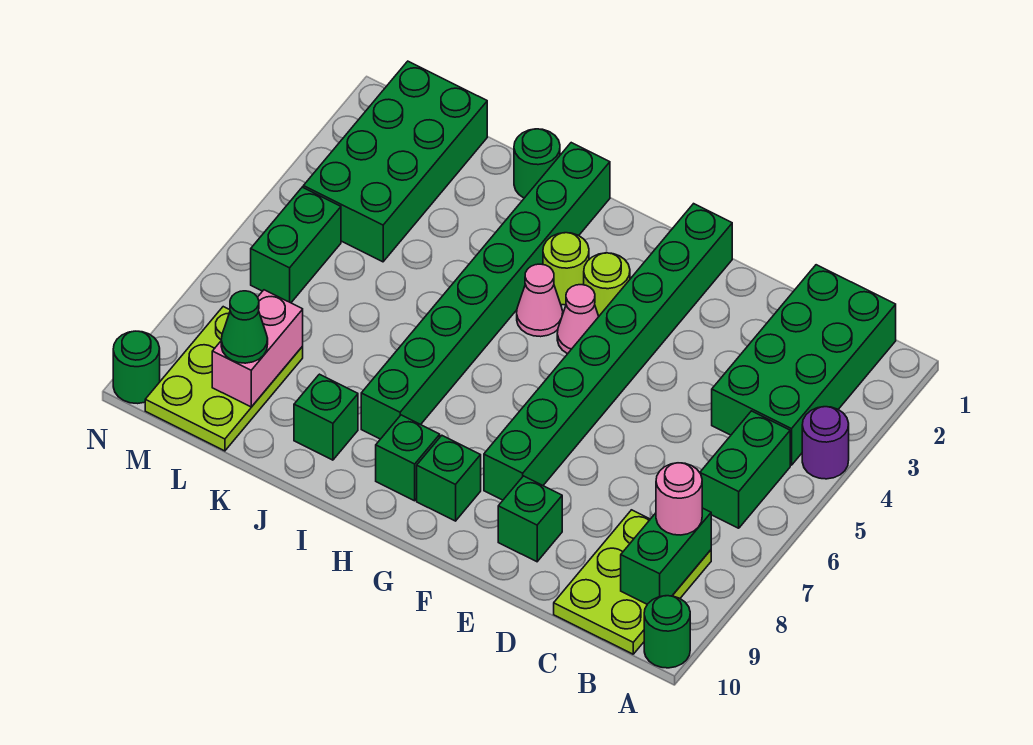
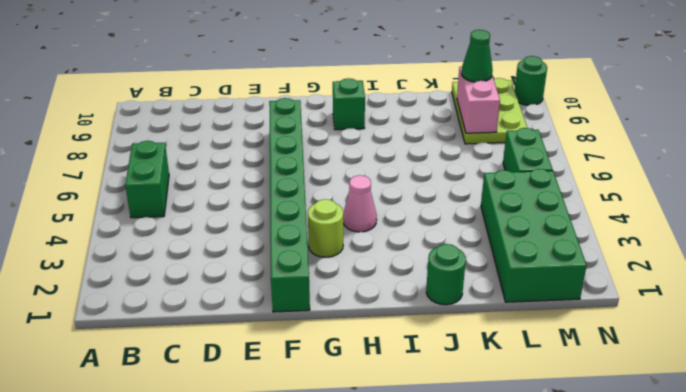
none -> purple round brick A4 level 1
none -> green round brick A10 level 1
none -> green brick B1:C4 level 1

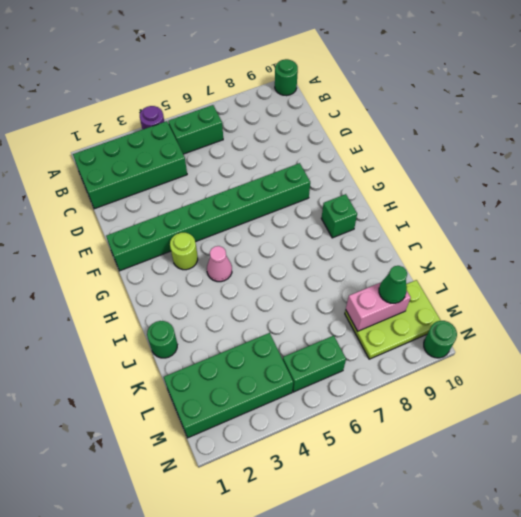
none -> lime plate B8:C10 level 1
none -> green brick E9 level 1
none -> pink cone G4 level 1

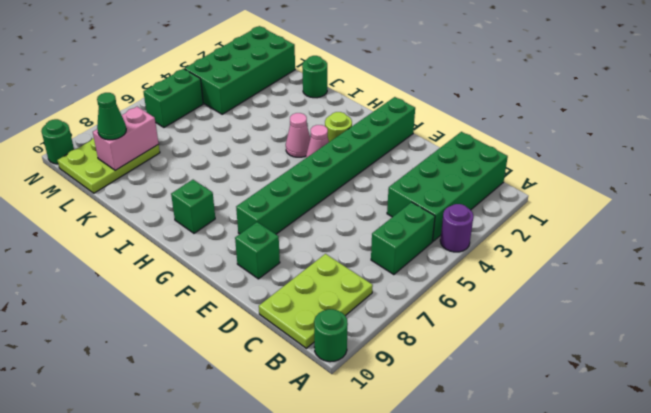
none -> green brick G9 level 1
none -> lime round brick H3 level 1
none -> green brick I1:I8 level 1

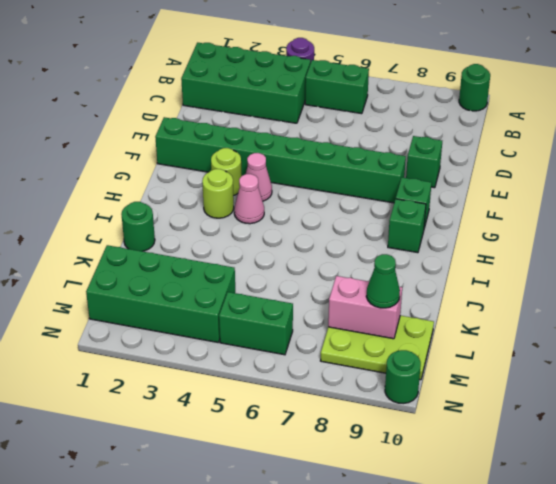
none -> lime plate B8:C10 level 1
none -> green brick I1:I8 level 1
none -> green brick J9 level 1

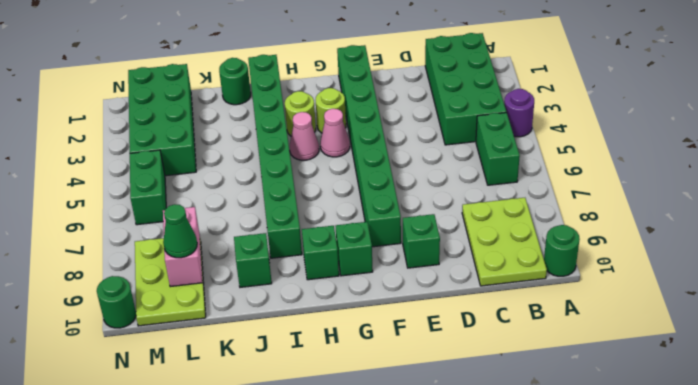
none -> green brick B8:B9 level 2
none -> pink round brick B8 level 3

